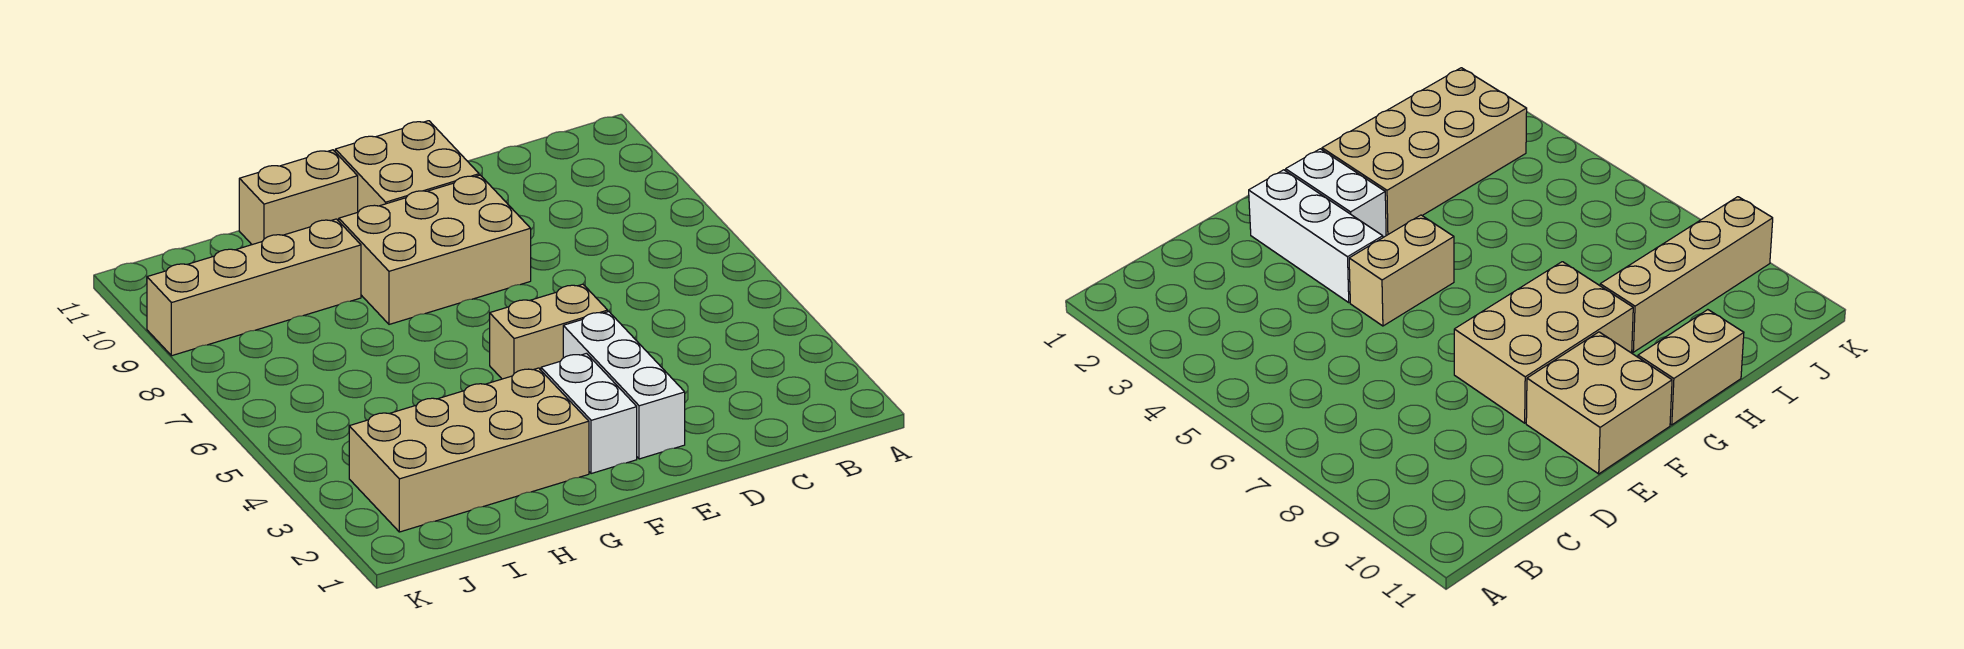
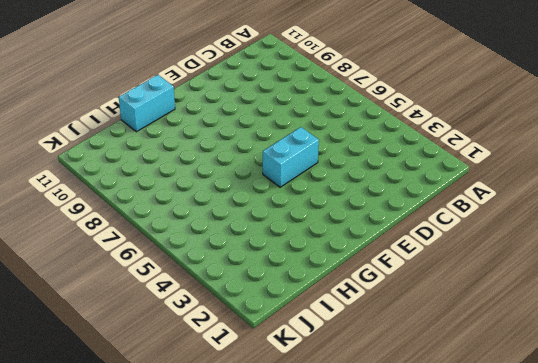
cyan brick E5:F5 level 1 -> tan brick E5:F5 level 1
cyan brick G11:H11 level 1 -> tan brick G11:H11 level 1
none -> white brick E2:E4 level 1
none -> tan brick E8:G9 level 1

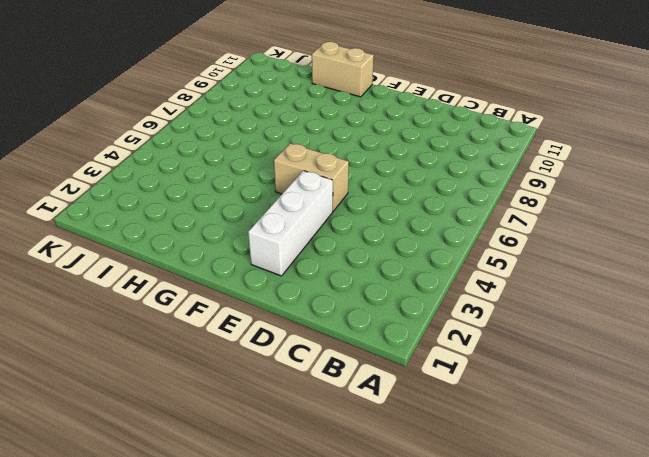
none -> tan brick E8:G9 level 1
none -> tan brick E10:F11 level 1

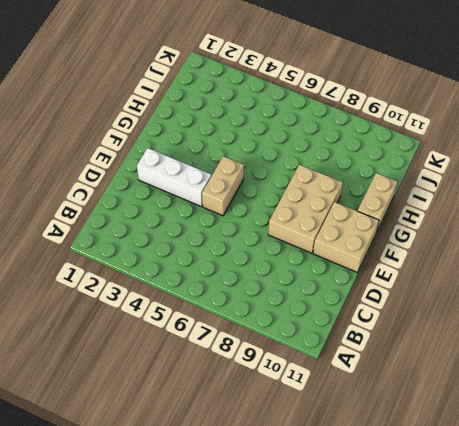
none -> white brick F2:F3 level 1
none -> tan brick G2:J3 level 1

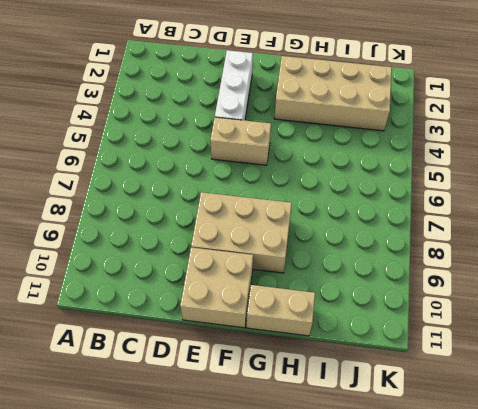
none -> white brick F2:F3 level 1
none -> tan brick H9:K9 level 1

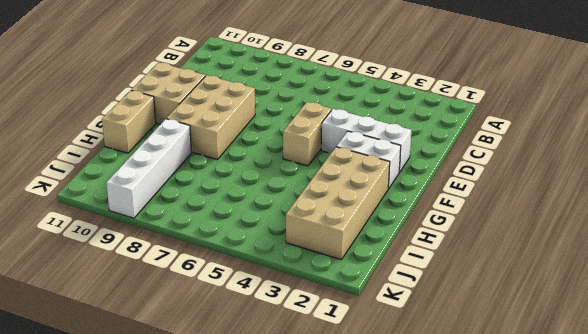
white brick H9:K9 level 1 -> tan brick H9:K9 level 1

